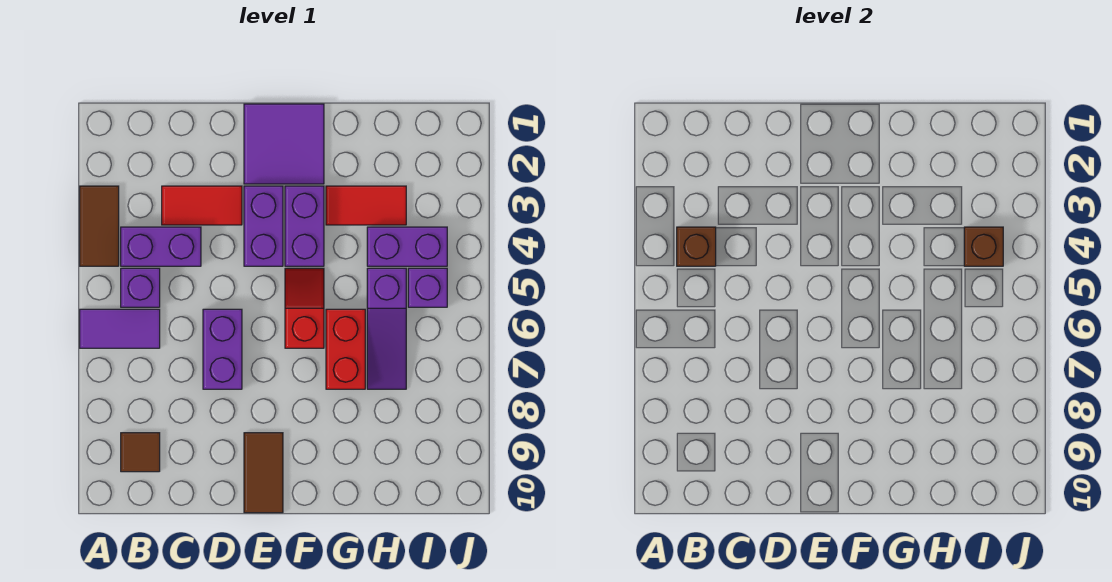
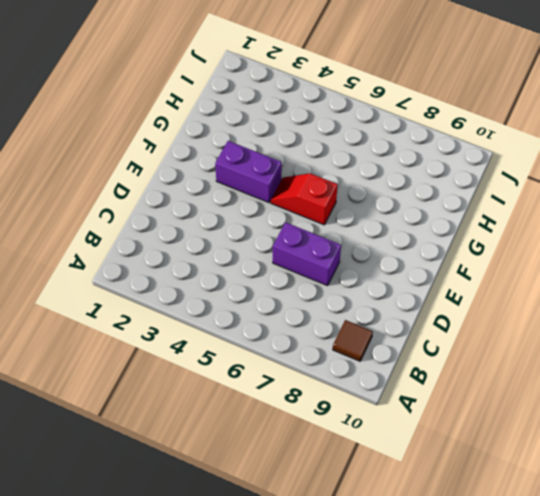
none -> brown tile A3:A4 level 1
none -> purple tile A6:B6 level 1
none -> purple brick B4:C4 level 1

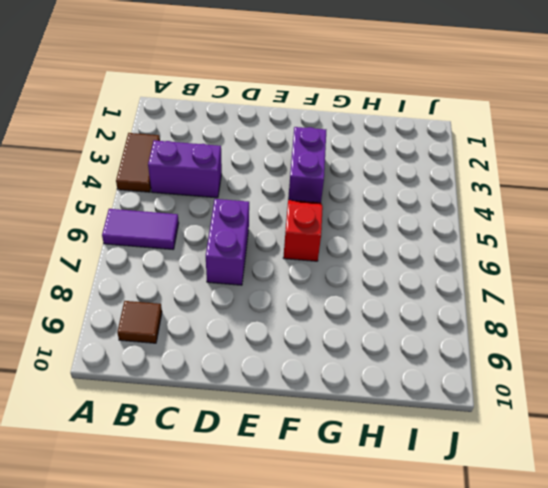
none -> purple brick B5 level 1
none -> red tile C3:D3 level 1
none -> purple tile E1:F2 level 1

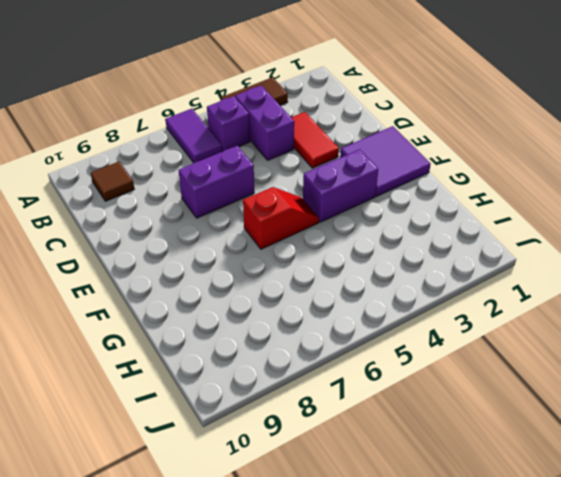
none -> purple brick E3:E4 level 1
none -> brown tile E9:E10 level 1
none -> red tile G3:H3 level 1

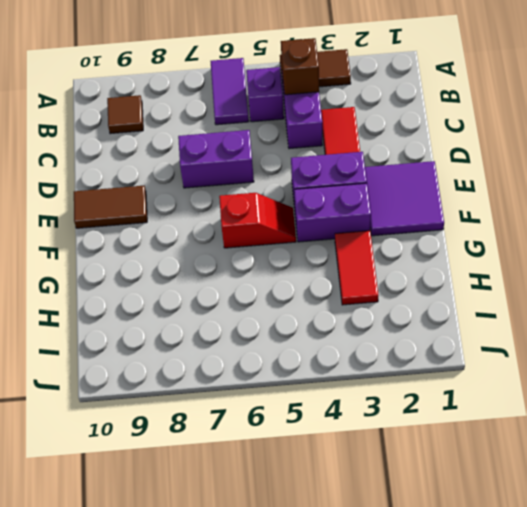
none -> red brick G6:G7 level 1
none -> purple brick H4:I4 level 1
none -> purple slope H5:H7 level 1 top 5

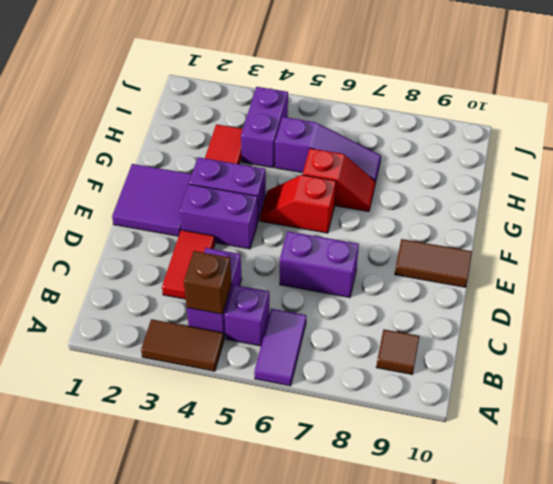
red slope G6:G7 level 1 top 6 -> red brick G6:G7 level 1
none -> purple brick I5 level 1
none -> brown brick I4 level 2

